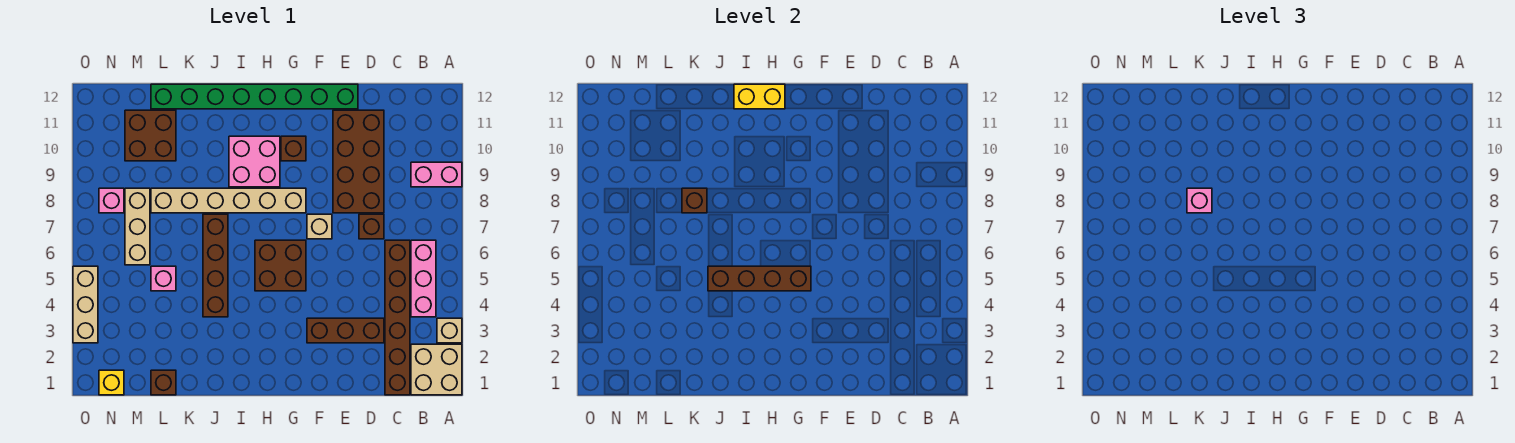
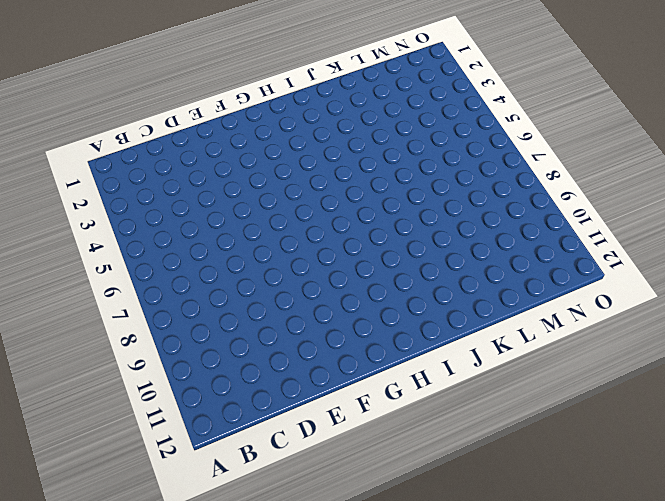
none -> tan brick A1:B2 level 1
none -> tan brick A3 level 1
none -> pink brick A9:B9 level 1

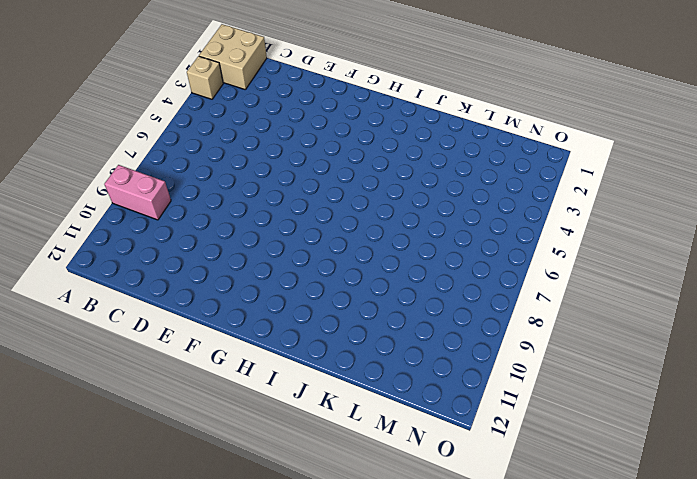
none -> pink brick B4:B6 level 1
none -> brown brick C1:C6 level 1
none -> brown brick D3:F3 level 1

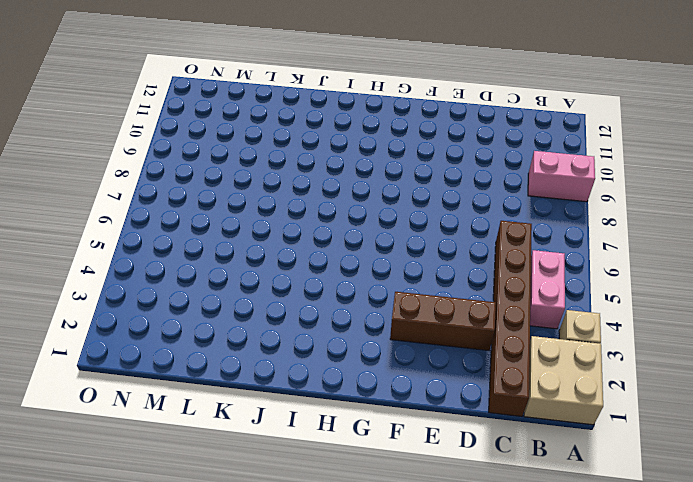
pink brick B4:B5 level 1 -> pink brick B4:B6 level 1
none -> brown brick D7 level 1
none -> brown brick D8:E11 level 1
none -> green brick E12:L12 level 1

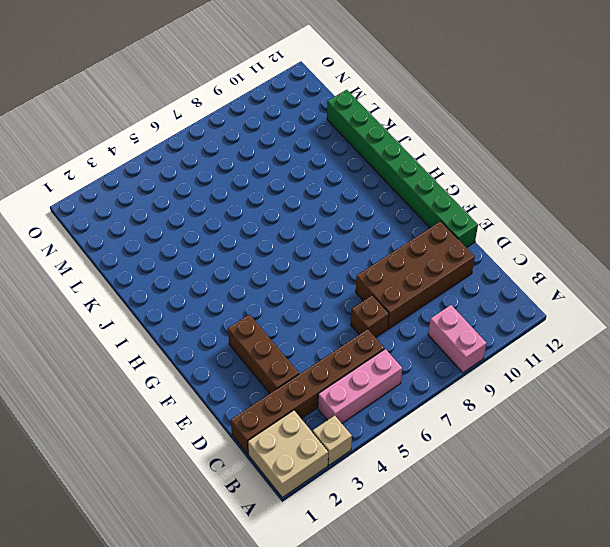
none -> tan brick F7 level 1
none -> brown brick G5:H6 level 1
none -> tan brick G8:L8 level 1

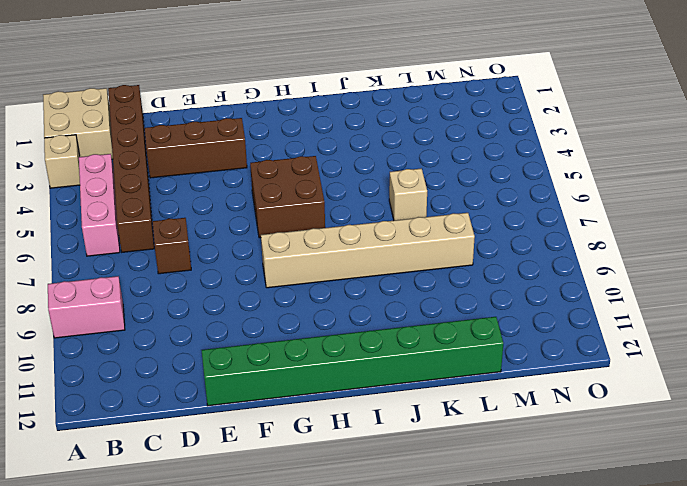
tan brick K6 level 1 -> tan brick F7 level 1
none -> brown brick D8:E11 level 1
none -> brown brick G10 level 1
none -> pink brick H9:I10 level 1

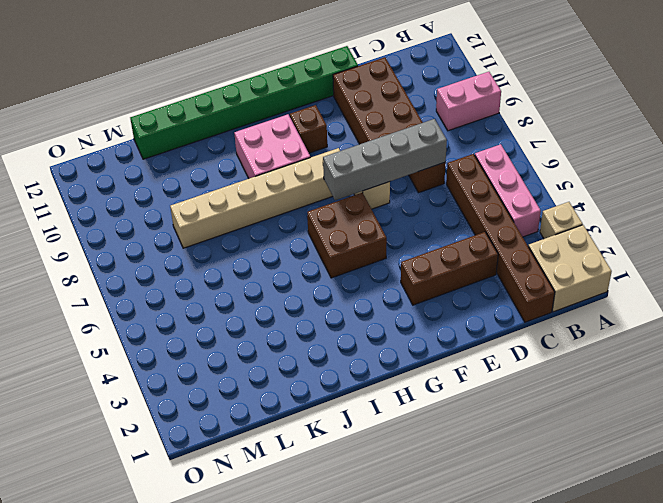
grey brick D7:G7 level 2 -> none
none -> brown brick J4:J7 level 1
none -> brown brick L1 level 1
none -> pink brick L5 level 1

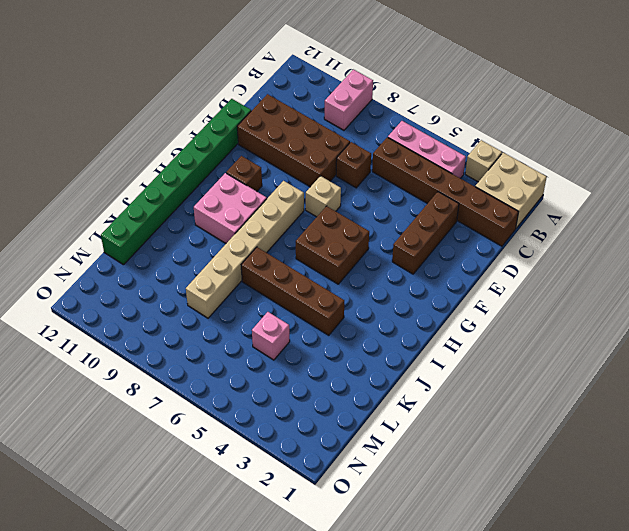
none -> brown brick L1 level 1
none -> brown brick L10:M11 level 1
none -> tan brick M6:M8 level 1

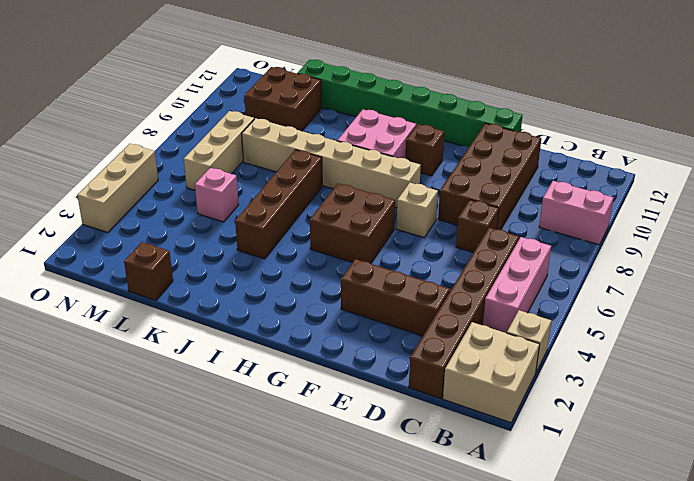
none -> yellow brick N1 level 1
none -> pink brick N8 level 1
none -> brown brick G5:J5 level 2

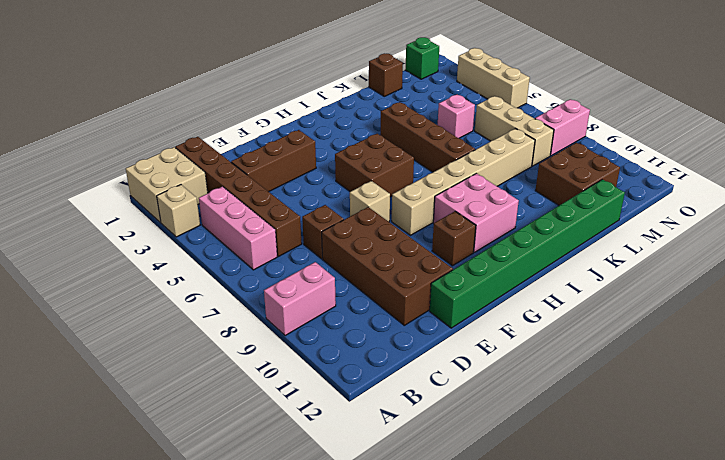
green brick N1 level 1 -> yellow brick N1 level 1
pink brick N8:O8 level 1 -> pink brick N8 level 1
none -> brown brick G5:J5 level 2
none -> yellow brick H12:I12 level 2
none -> brown brick K8 level 2

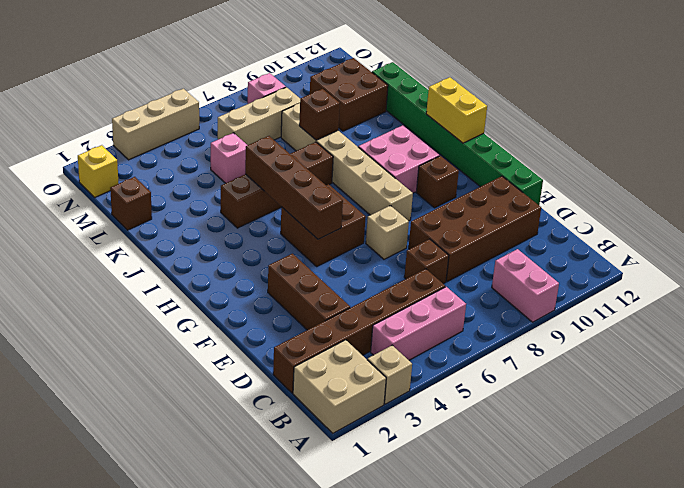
none -> pink brick K8 level 3

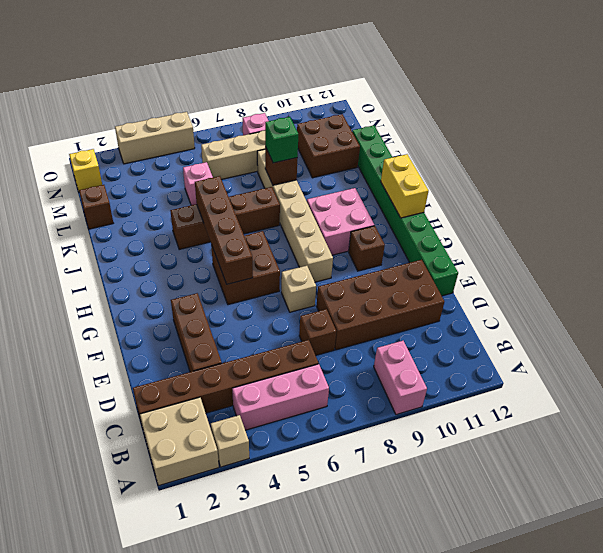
green brick K8 level 3 -> pink brick K8 level 3

